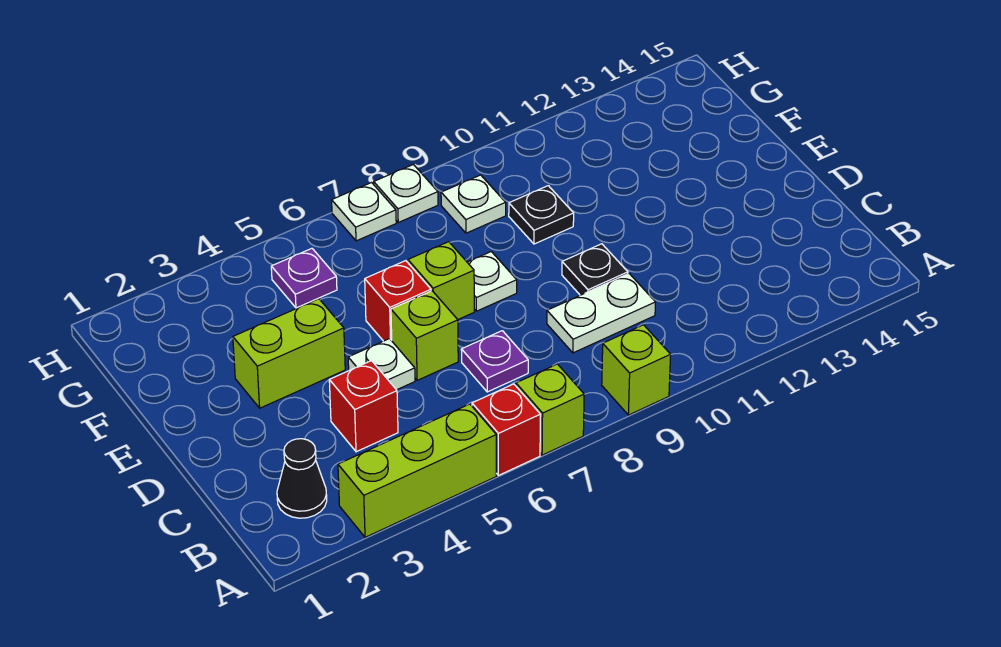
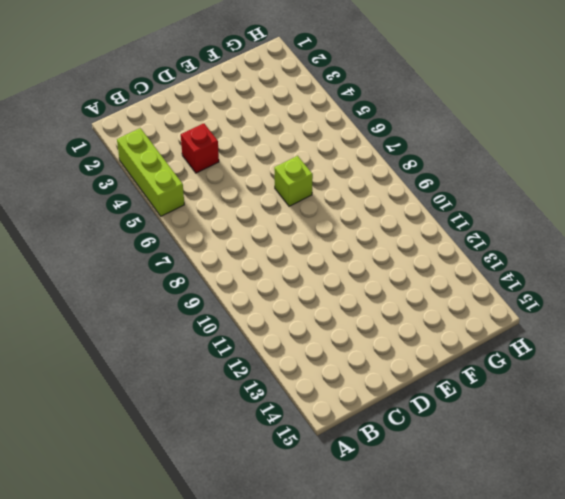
none -> red brick A6 level 1
none -> lime brick A7 level 1
none -> lime brick A9 level 1

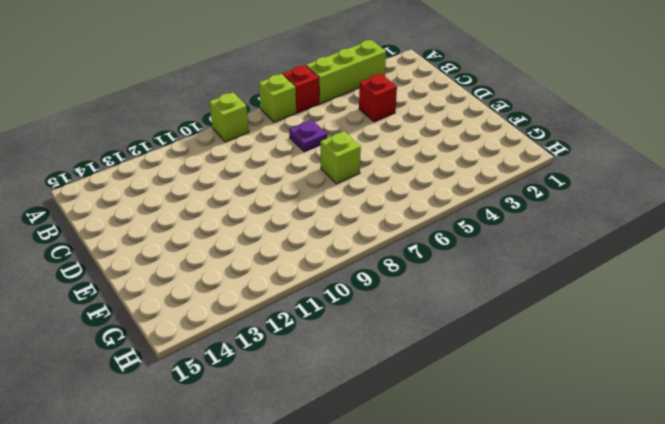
none -> black cone B2 level 1
none -> white plate C9:C10 level 1
none -> white plate D5 level 1

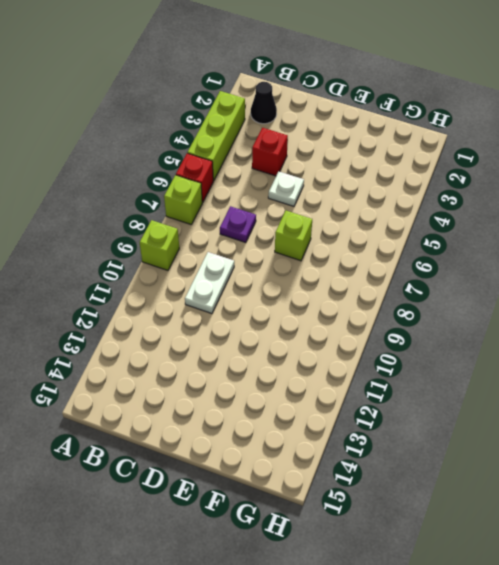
none -> lime brick D6 level 1
none -> black plate D10 level 1
none -> lime brick E3:E4 level 1

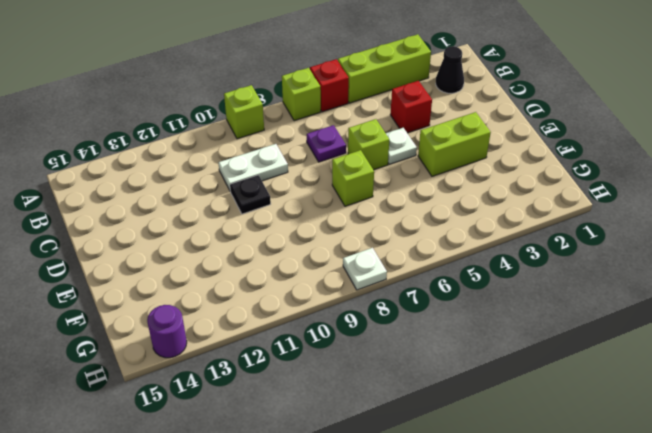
purple round brick H14 level 1 -> none
none -> red brick E6 level 1
none -> white plate E8 level 1
none -> black plate F10 level 1

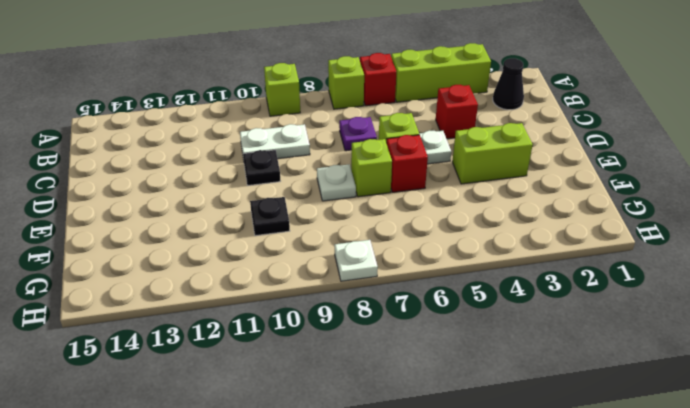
none -> purple plate G5 level 1
none -> white plate G9 level 1
none -> white plate H7 level 1

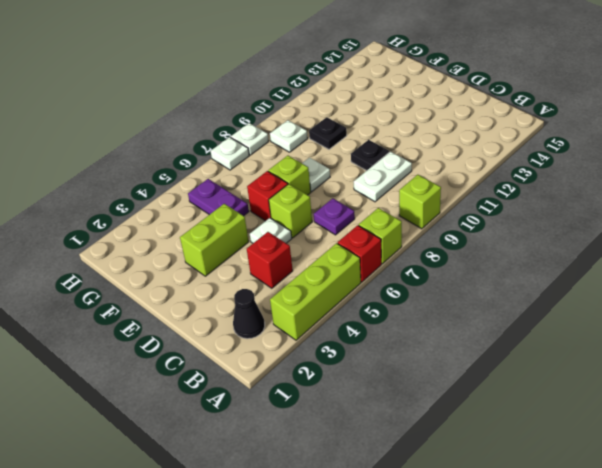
purple plate F5:G5 level 1 -> purple plate G5 level 1

